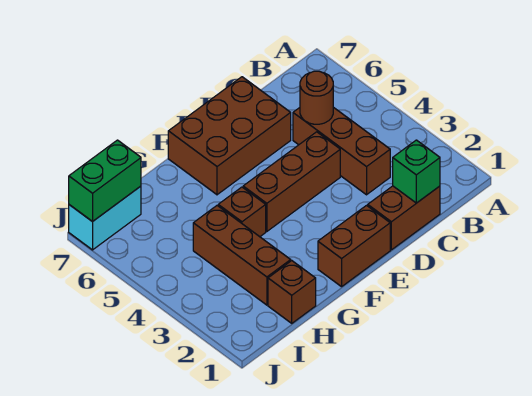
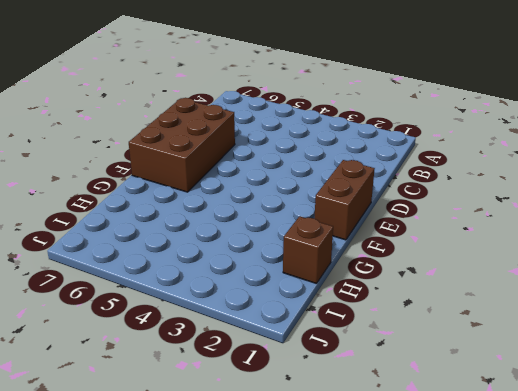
none -> brown brick C1:D1 level 1
none -> brown brick C3:C5 level 1
none -> brown brick D4:F4 level 1

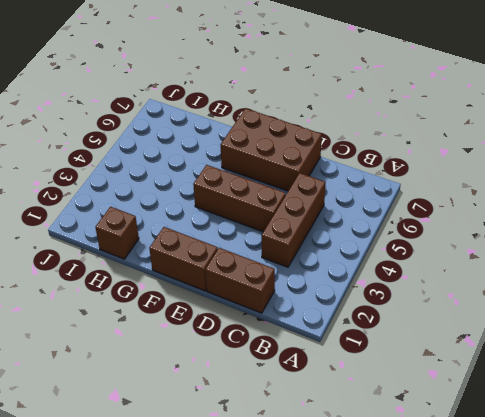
none -> brown brick G4 level 1
none -> brown brick H2:H4 level 1
none -> cyan brick I7:J7 level 1

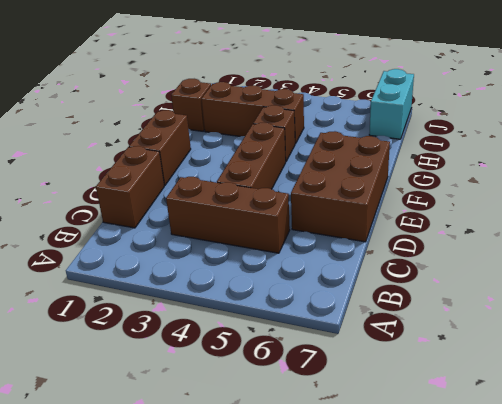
none -> green brick C1 level 2
none -> brown round brick C5 level 2
none -> green brick I7:J7 level 2

